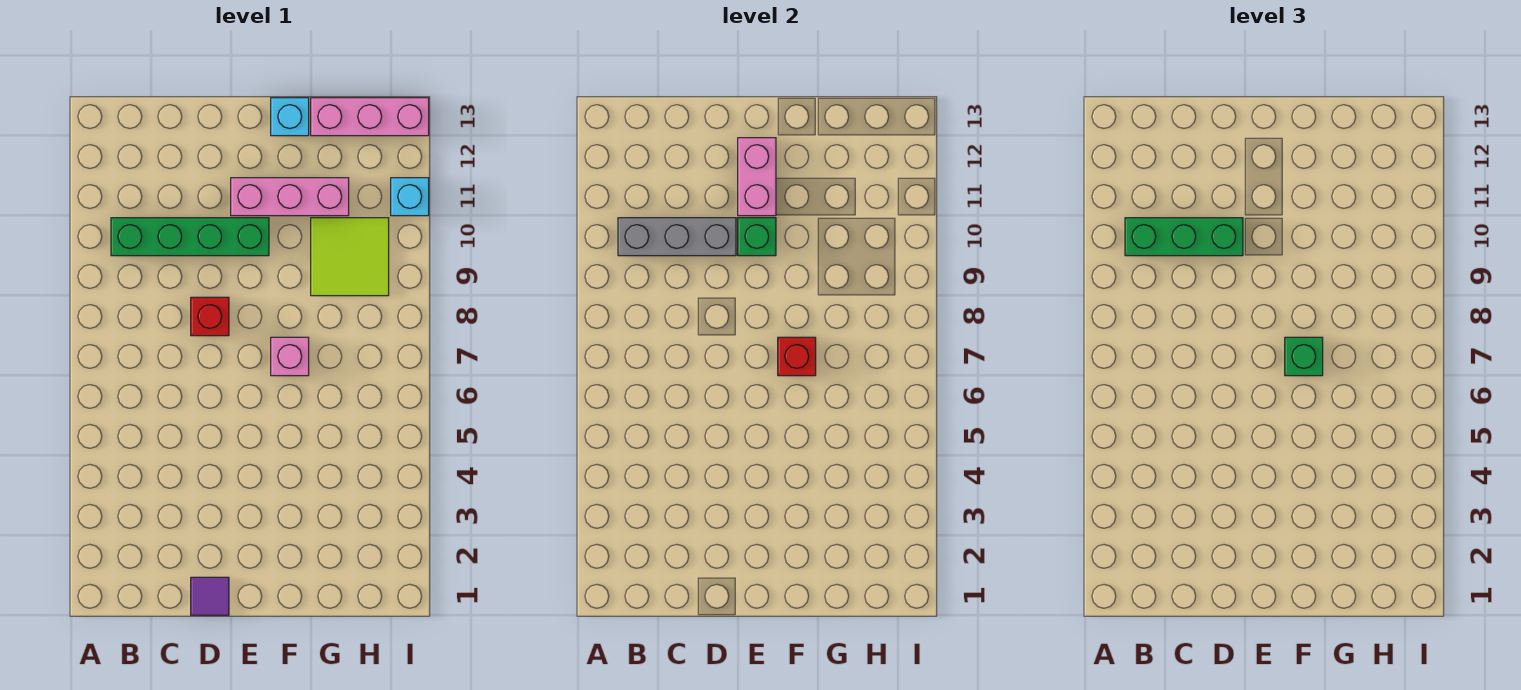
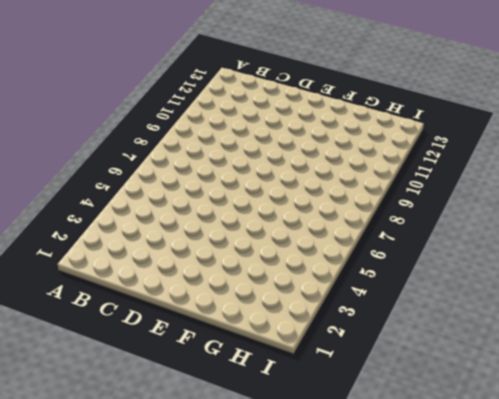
none -> green brick B10:E10 level 1
none -> purple tile D1 level 1
none -> red brick D8 level 1

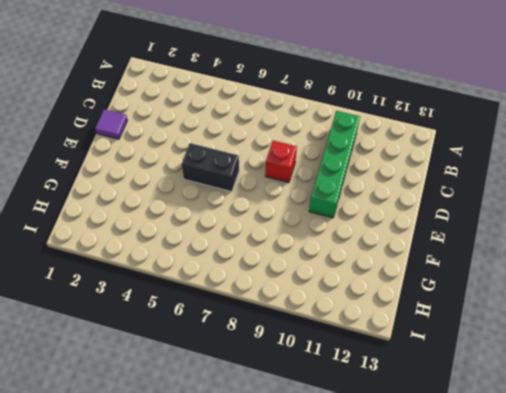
black brick E5:E6 level 1 -> none
none -> pink brick E11:G11 level 1
none -> pink brick F7 level 1
none -> cyan brick F13 level 1

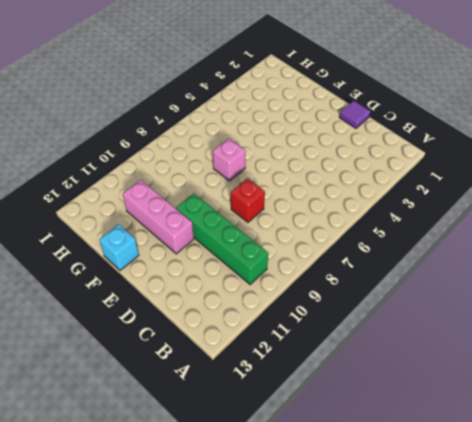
none -> lime tile G9:H10 level 1
none -> pink brick G13:I13 level 1
none -> cyan brick I11 level 1

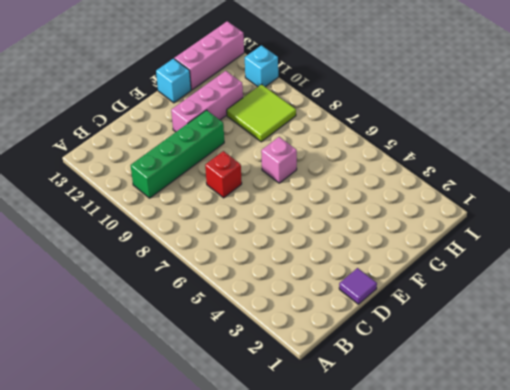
none -> grey brick B10:D10 level 2
none -> green brick E10 level 2
none -> pink brick E11:E12 level 2

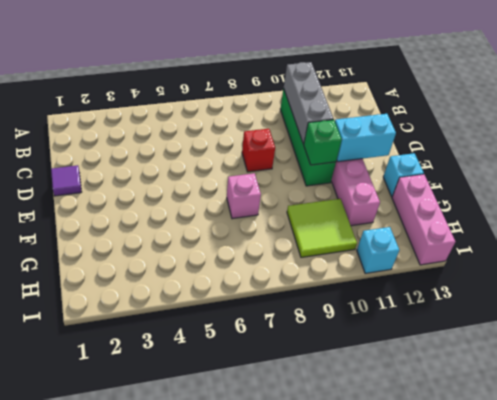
cyan brick E11:E12 level 2 -> pink brick E11:E12 level 2
none -> red brick F7 level 2
none -> green brick B10:D10 level 3
none -> green brick F7 level 3

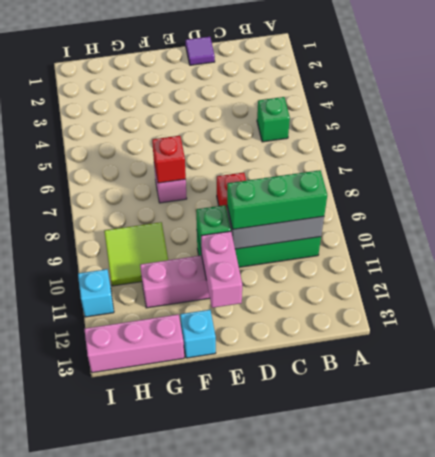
green brick B5 level 1 -> green brick F7 level 3

